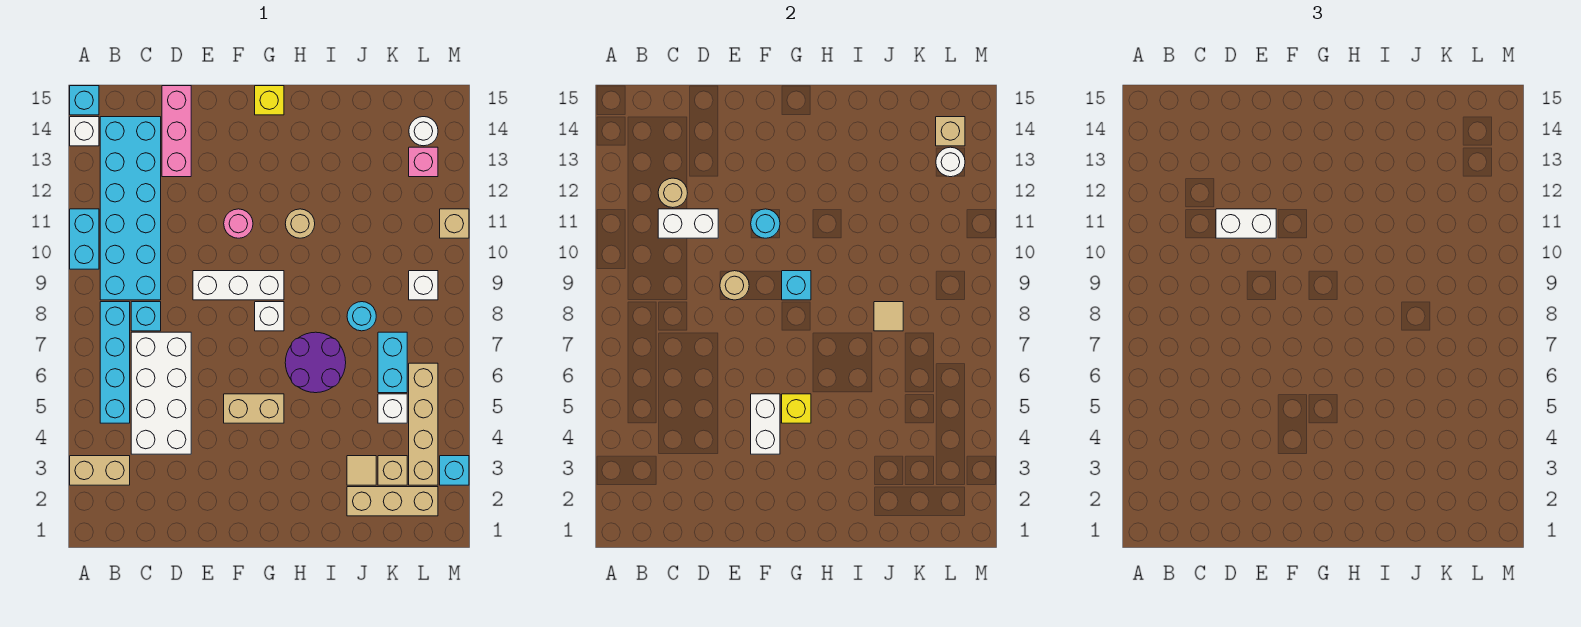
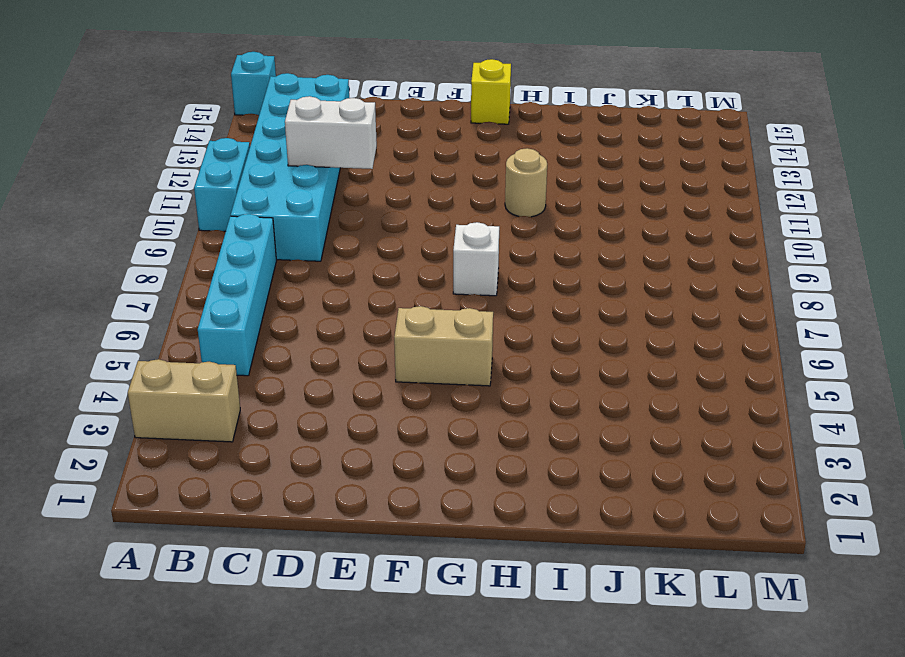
none -> white brick A14 level 1
none -> white brick C4:D7 level 1
none -> cyan brick C8 level 1
none -> pink brick D13:D15 level 1

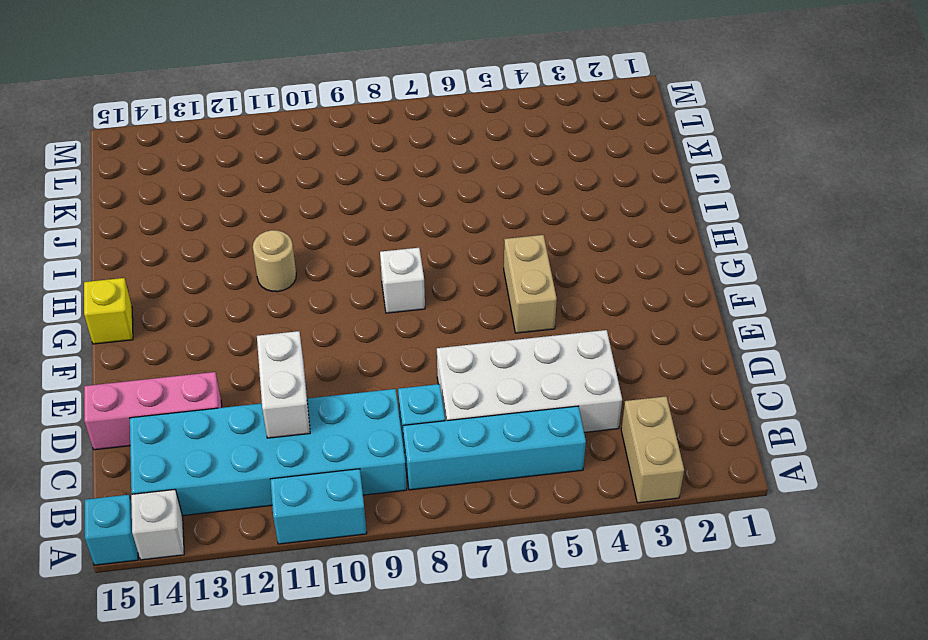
none -> white brick E9:G9 level 1
none -> pink round brick F11 level 1
none -> purple round brick H6:I7 level 1
none -> tan brick J2:L2 level 1

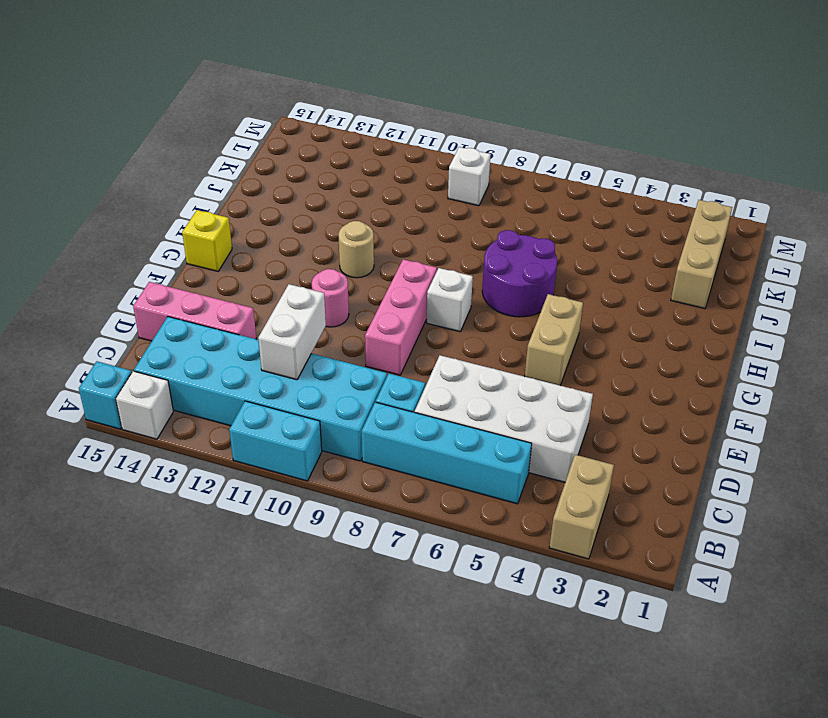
pink brick E9:G9 level 1 -> white brick E9:G9 level 1
none -> tan tile J3 level 1
none -> cyan round brick J8 level 1
none -> tan brick K3 level 1
none -> white brick K5 level 1

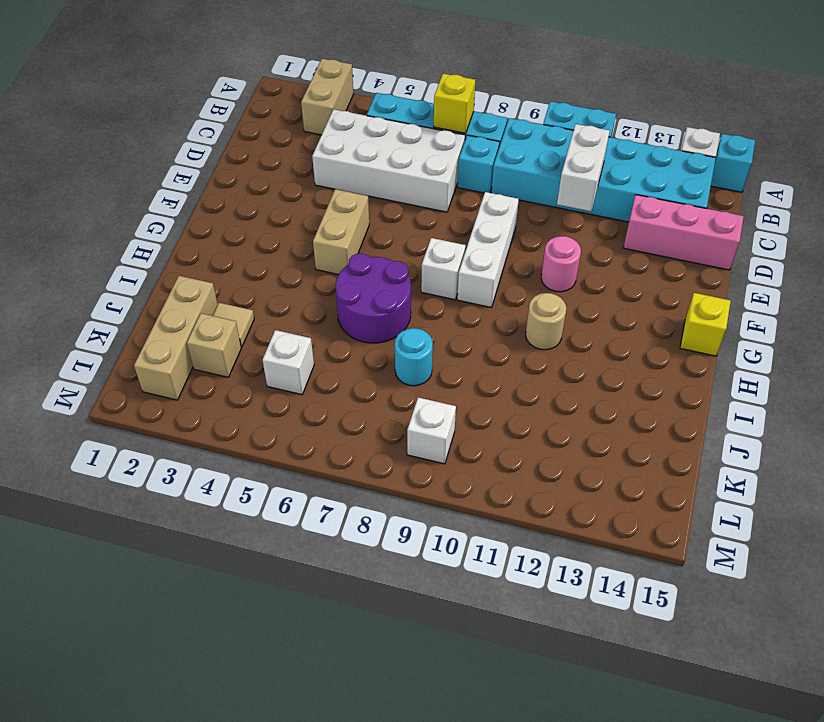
yellow brick B7 level 2 -> yellow brick G5 level 2
none -> cyan brick K6:K7 level 1
none -> tan brick L3:L6 level 1
none -> pink brick L13 level 1
none -> white round brick L14 level 1

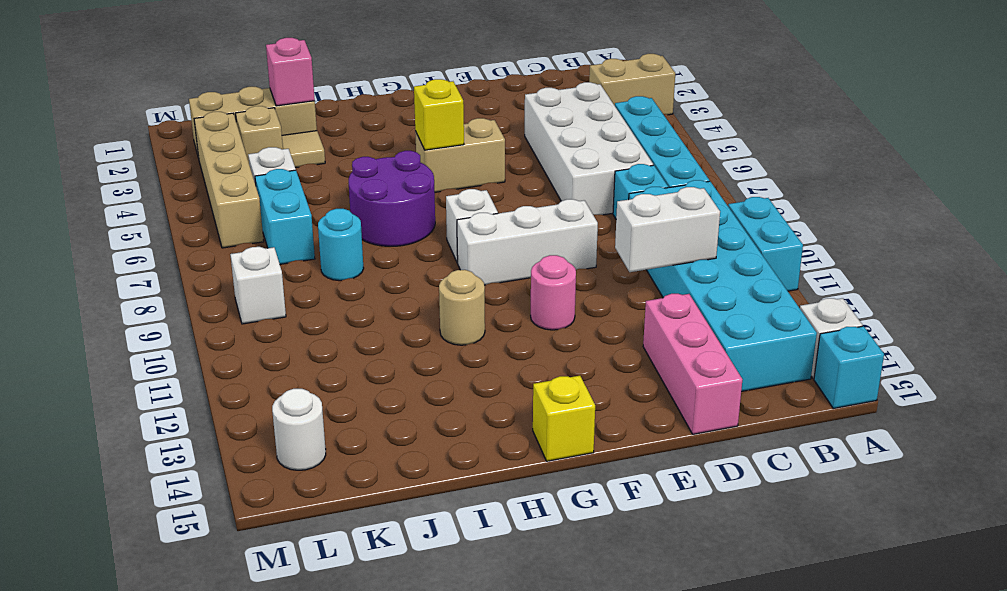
pink brick J2 level 2 -> pink brick L13 level 1
none -> cyan brick M3 level 1
none -> tan brick M11 level 1
none -> tan round brick C12 level 2
none -> tan round brick E9 level 2

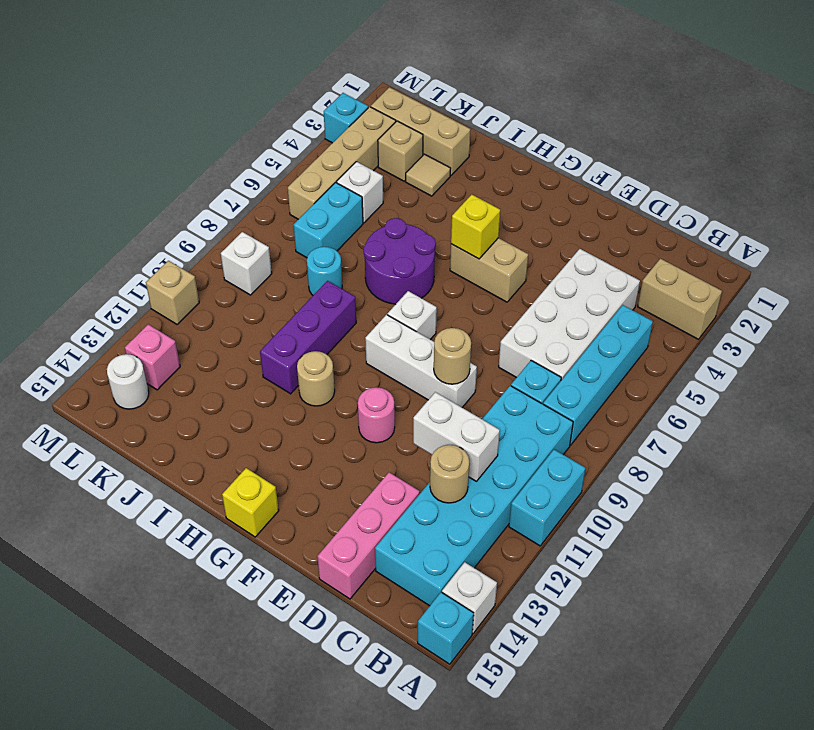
purple brick I9:I11 level 1 -> none
none -> white brick F4:F5 level 2
none -> cyan round brick F11 level 2
none -> cyan brick G9 level 2
none -> tan tile J8 level 2

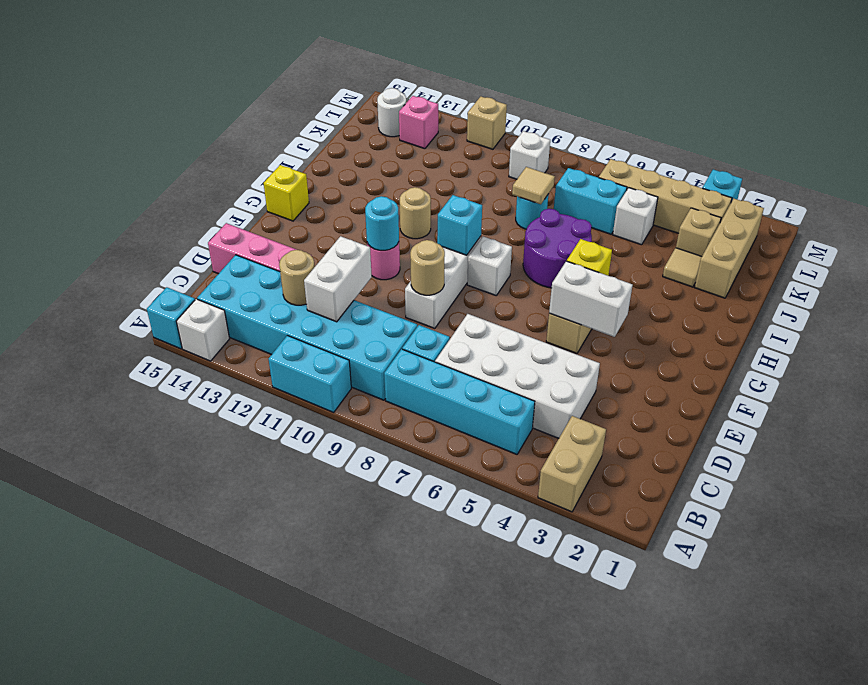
none -> white round brick L13 level 2
none -> tan brick L14 level 2
none -> white brick D11:E11 level 3

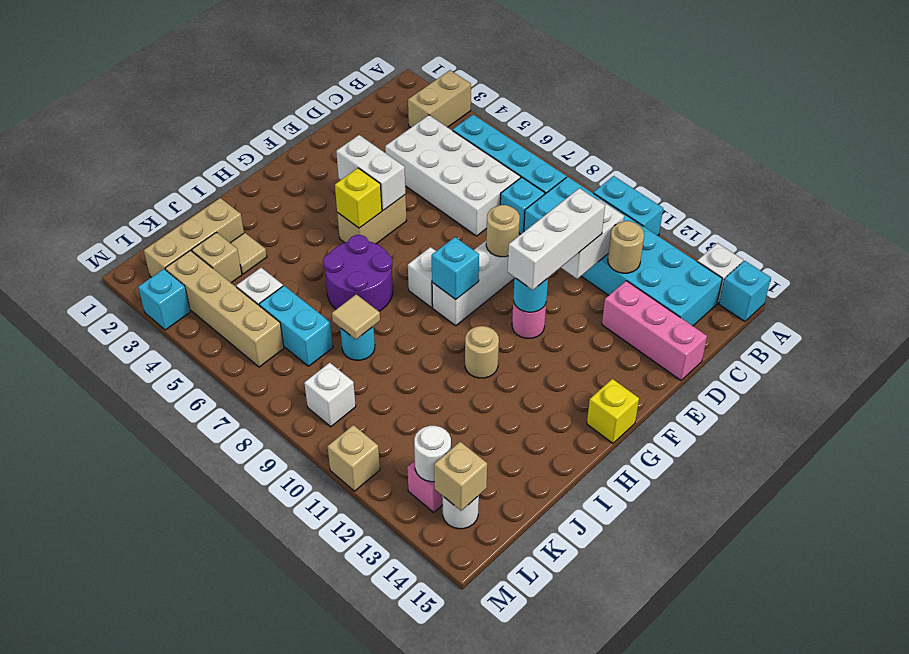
white brick D11:F11 level 3 -> white brick D11:E11 level 3

